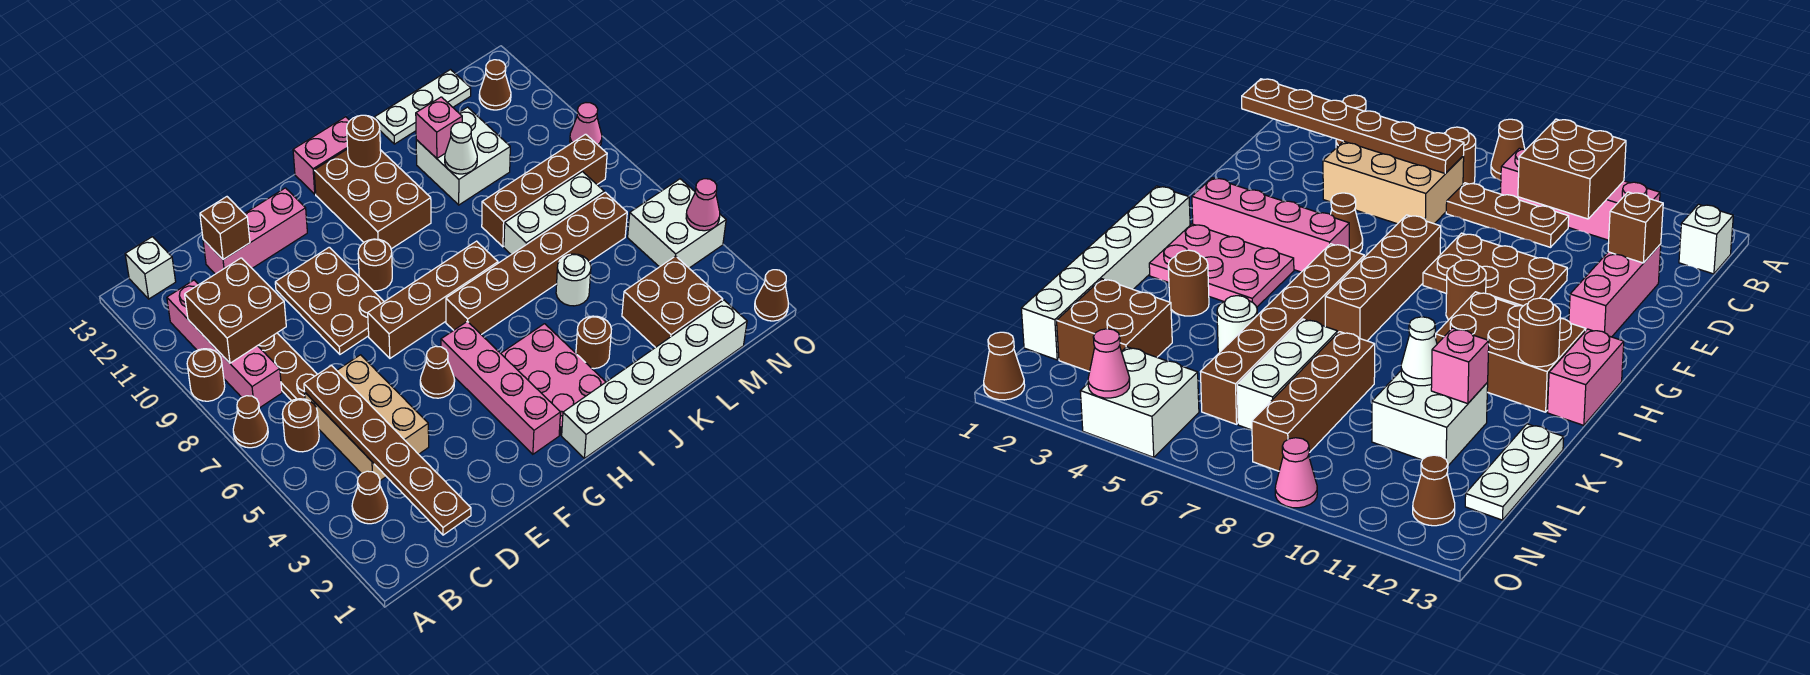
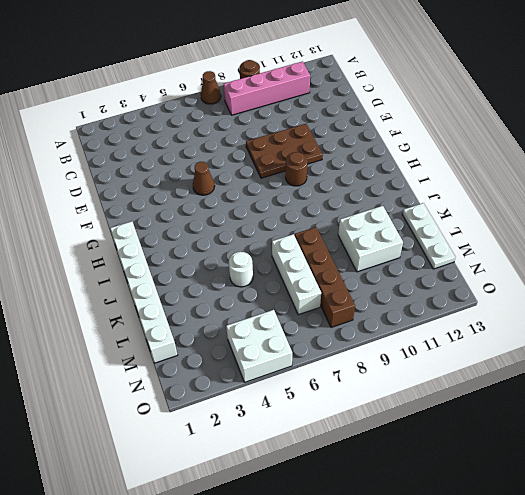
none -> brown cone B3 level 1
none -> brown round brick B6 level 1
none -> white brick B13 level 1
none -> tan brick C4:D6 level 1

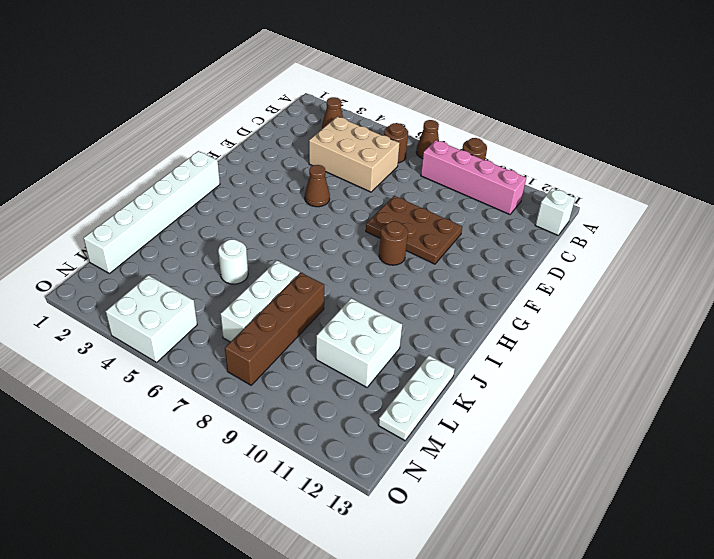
none -> brown plate C7:C9 level 1
none -> pink brick D12:F12 level 1
none -> brown brick F7:I7 level 1
none -> pink brick G2:G5 level 1

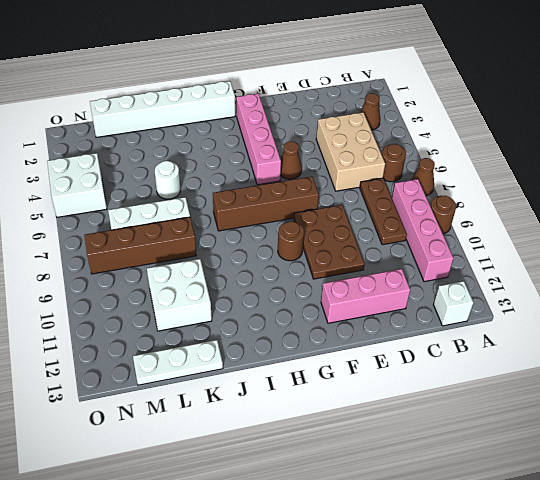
none -> pink plate H2:I4 level 1
none -> brown brick H6:M6 level 1
none -> brown brick H10:I12 level 1
none -> pink brick H13:I13 level 1

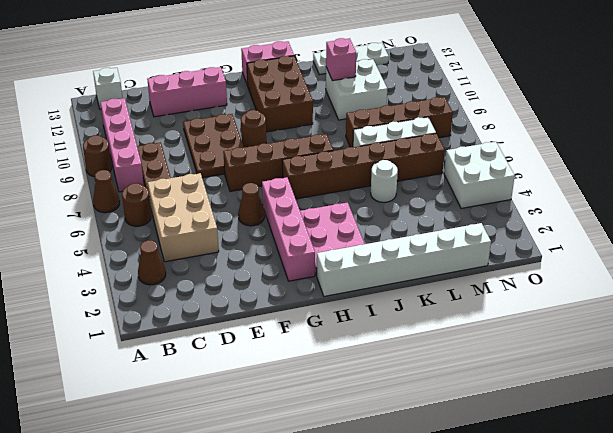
none -> brown round brick J3 level 1
none -> brown brick L2:M3 level 1
none -> brown cone N12 level 1
none -> brown cone O1 level 1

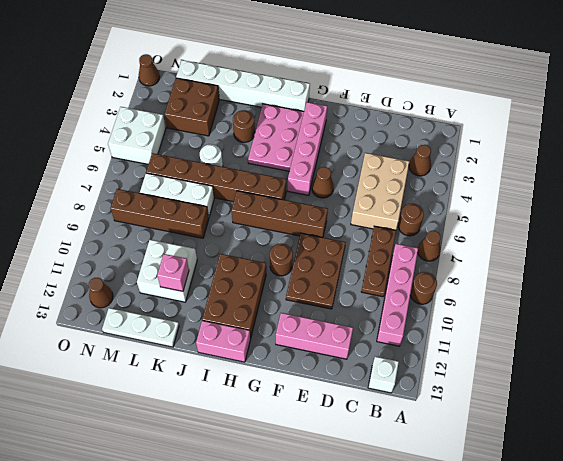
none -> pink cone O9 level 1
none -> brown brick B9:C10 level 2
none -> brown plate C1:C6 level 2
none -> brown brick D12 level 2

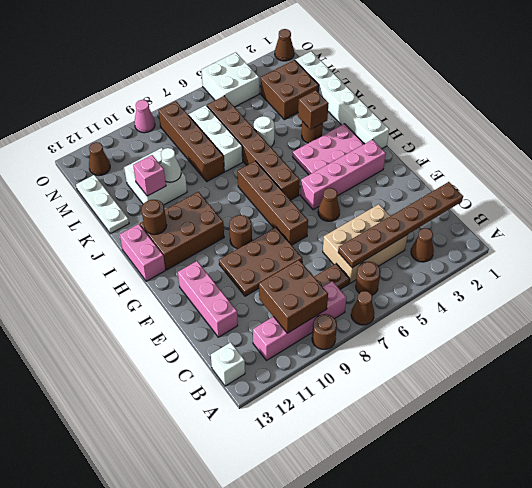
brown brick J3 level 2 -> brown brick D12 level 2
none -> pink cone O4 level 2

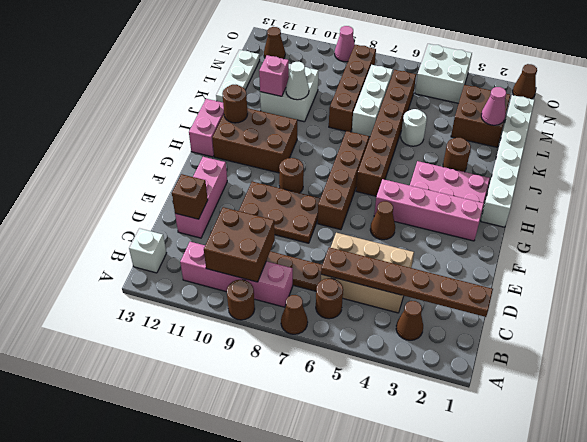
pink cone L2 level 2 -> pink cone O4 level 2

